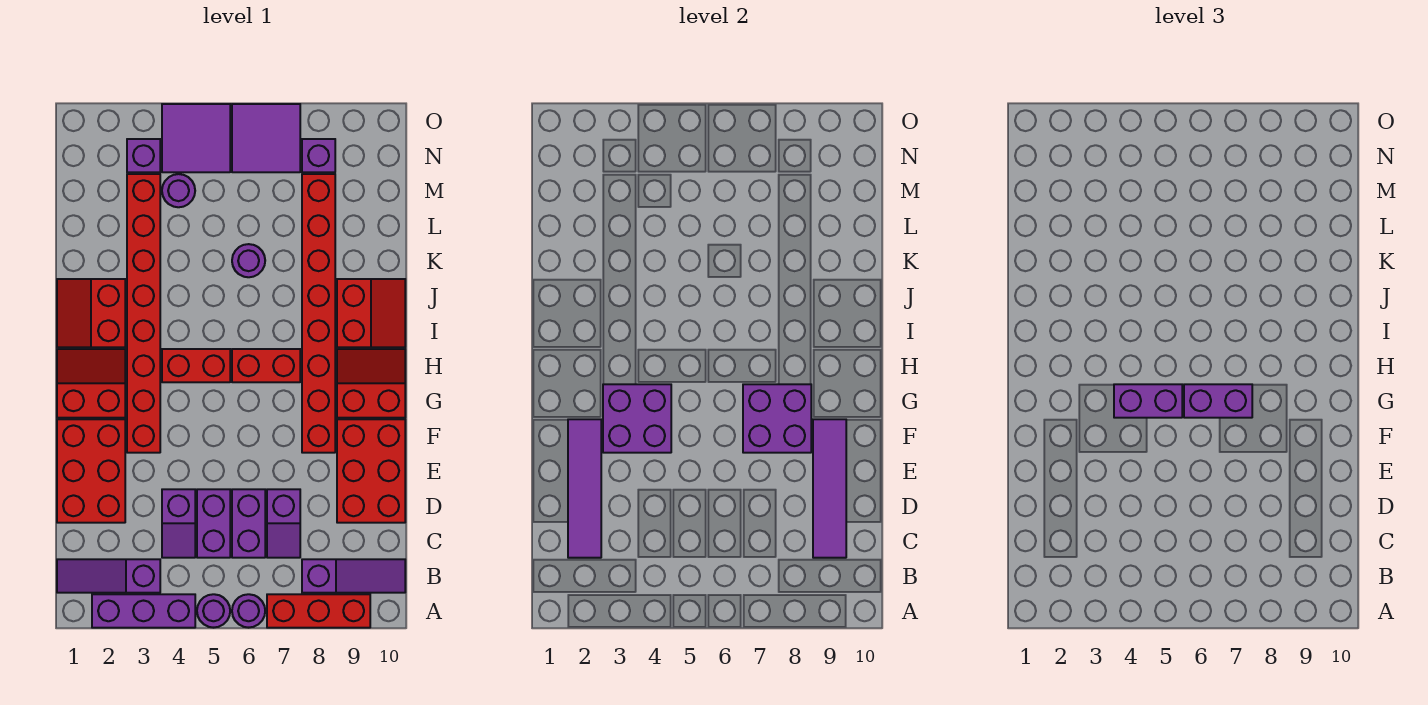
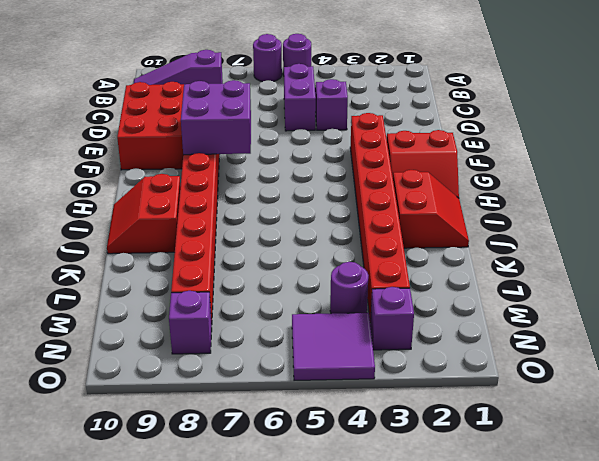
none -> purple brick A2:A4 level 1
none -> red brick A7:A9 level 1
none -> purple slope B1:B3 level 1 top 3
none -> purple brick C6:D6 level 1

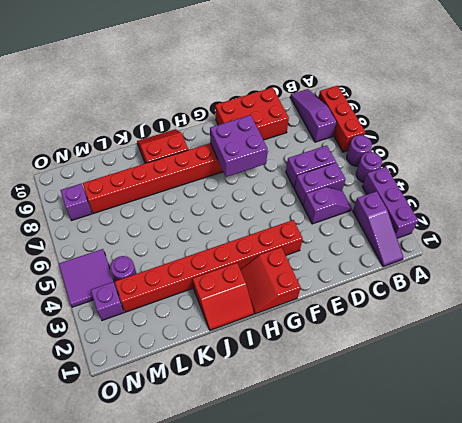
none -> purple slope C7:D7 level 1 top D
none -> red brick D1:F2 level 1
none -> red slope G9:H10 level 1 top G
none -> red brick H4:H5 level 1

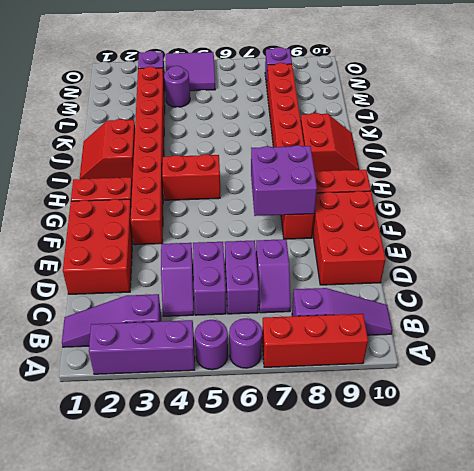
none -> red brick H6:H7 level 1
none -> purple round brick K6 level 1
none -> purple tile N6:O7 level 1
none -> purple tile C2:F2 level 2

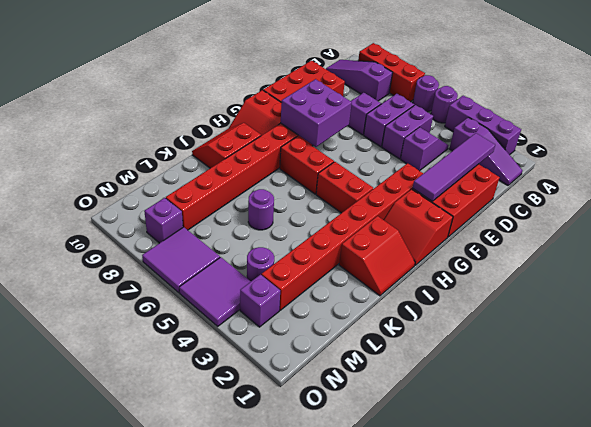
none -> purple tile C9:F9 level 2
none -> purple brick F3:G4 level 2
none -> purple brick G4:G5 level 3
none -> purple brick G6:G7 level 3

